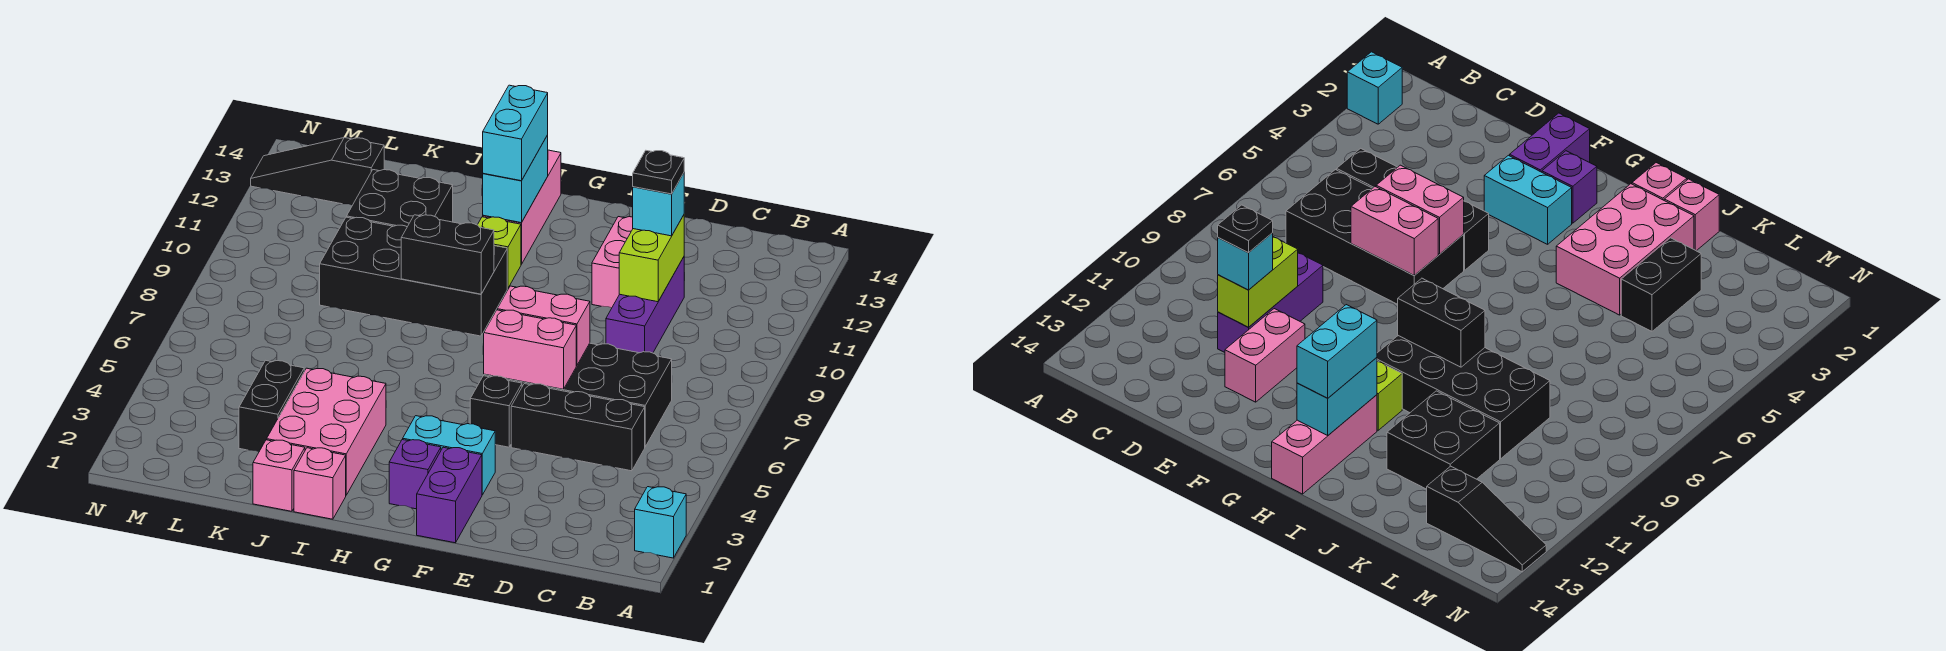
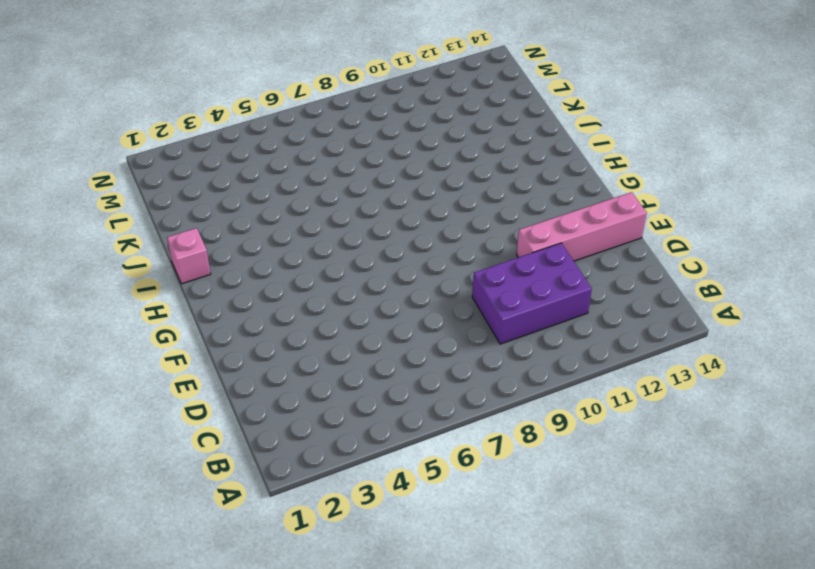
purple brick C9:D11 level 1 -> purple brick D9:D11 level 1
pink brick E11:E14 level 1 -> pink brick E11:E12 level 1
none -> cyan brick A2 level 1
none -> black brick C5:E5 level 1
none -> black brick C6:F7 level 1

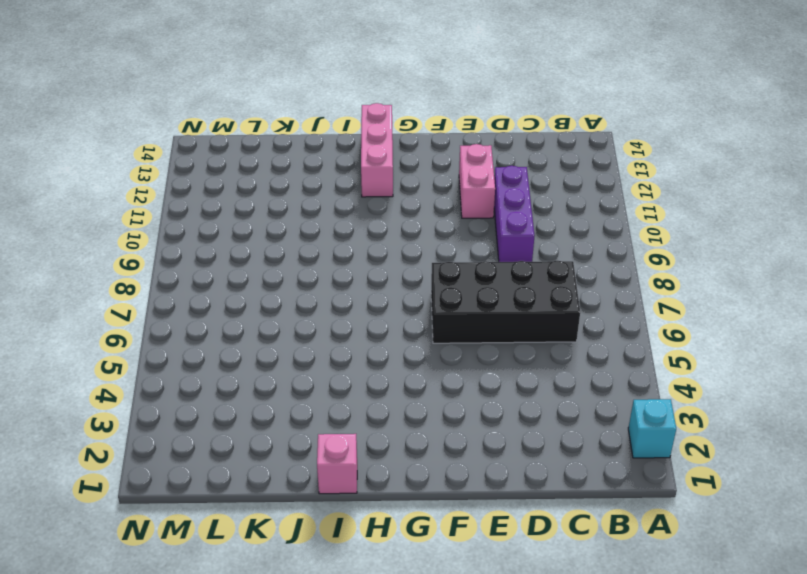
none -> black brick C5:E5 level 1
none -> purple brick F1:F2 level 1
none -> cyan brick F3:G3 level 1

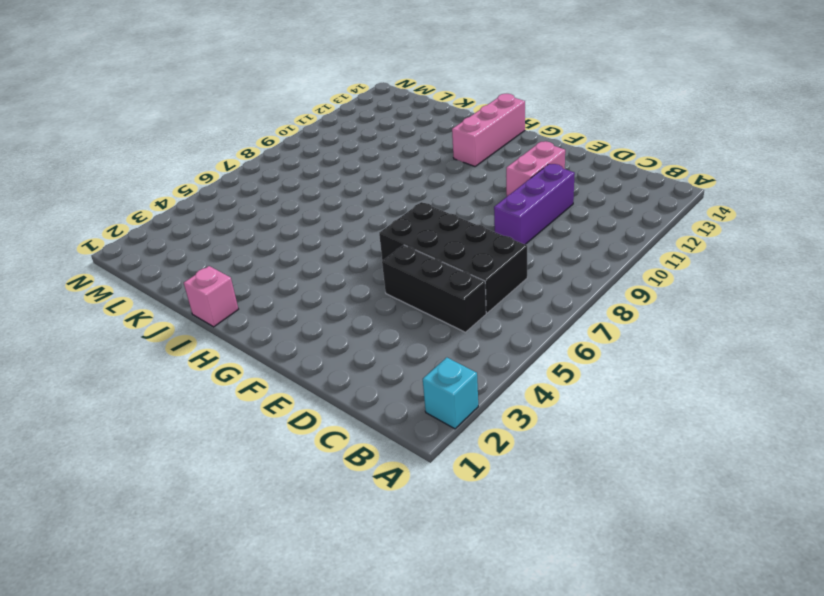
none -> purple brick F1:F2 level 1
none -> cyan brick F3:G3 level 1
none -> black brick F5 level 1

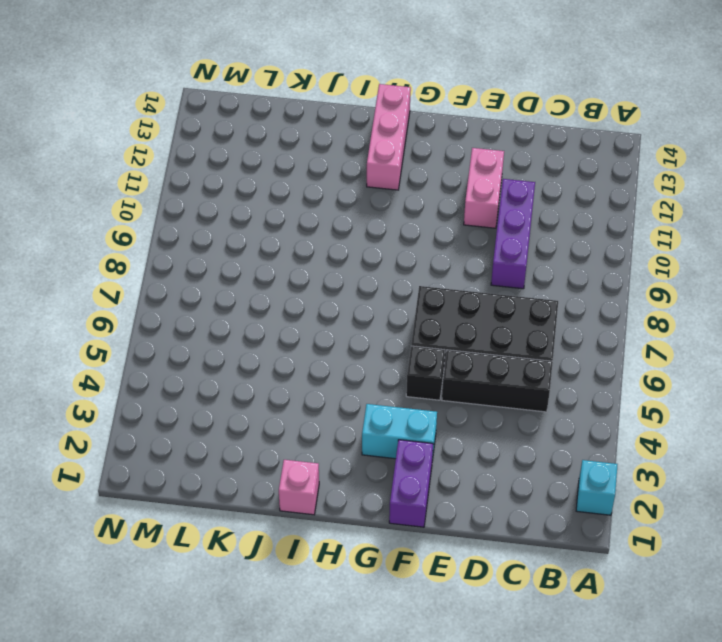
none -> purple brick G2 level 1
none -> black brick H9:K10 level 1
none -> lime brick H11 level 1

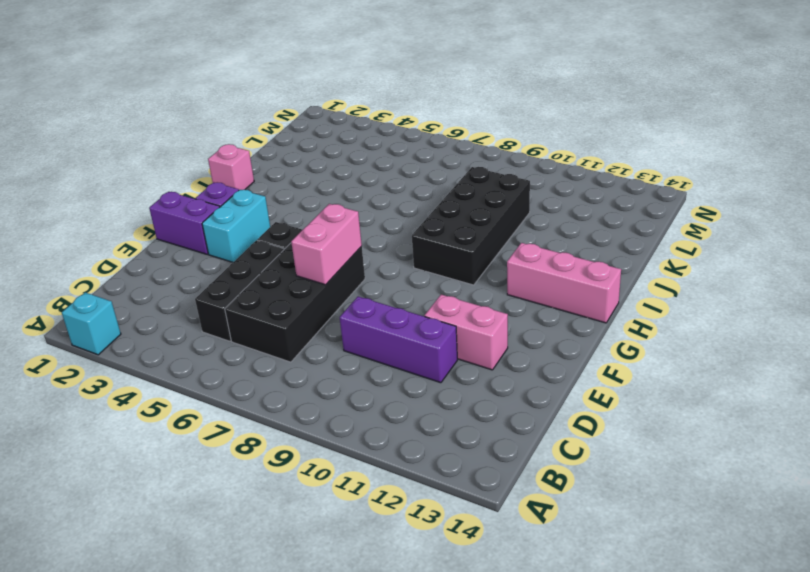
none -> lime brick H11 level 1
none -> pink brick I2:J4 level 1
none -> pink brick J1 level 1

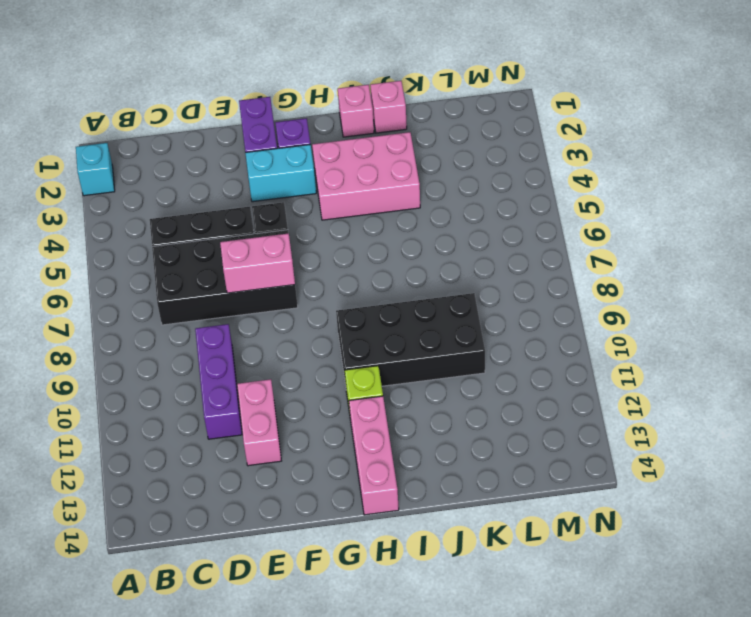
pink brick H3:J4 level 1 -> pink brick I2:J4 level 1
none -> black brick J11:K12 level 1
none -> black brick K3:K4 level 1
none -> black slope L13:N13 level 1 top L

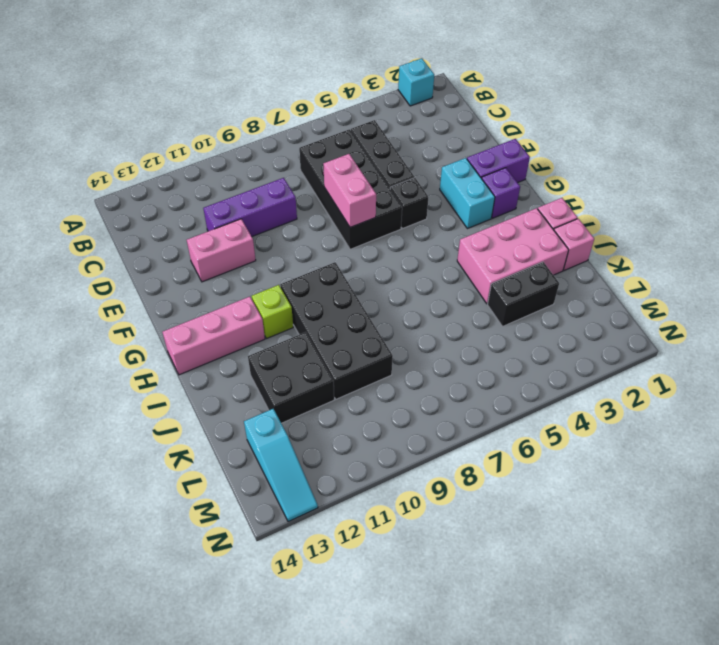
cyan slope L13:N13 level 1 top L -> black slope L13:N13 level 1 top L
none -> lime brick D10:D11 level 2
none -> pink brick E6:F6 level 2
none -> black brick H9:I9 level 2

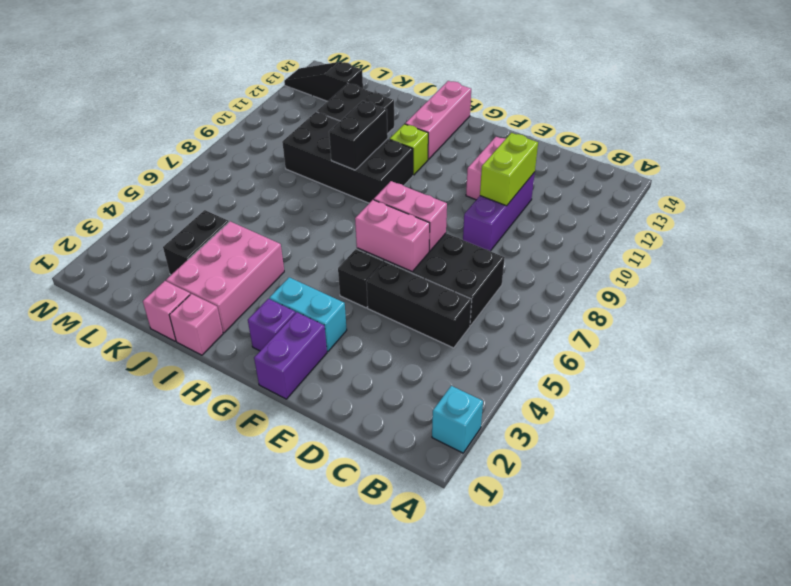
black brick I9:I10 level 2 -> black brick H9:I9 level 2
none -> cyan brick H12:H13 level 2
none -> cyan brick D11 level 3
none -> cyan brick H12:H13 level 3

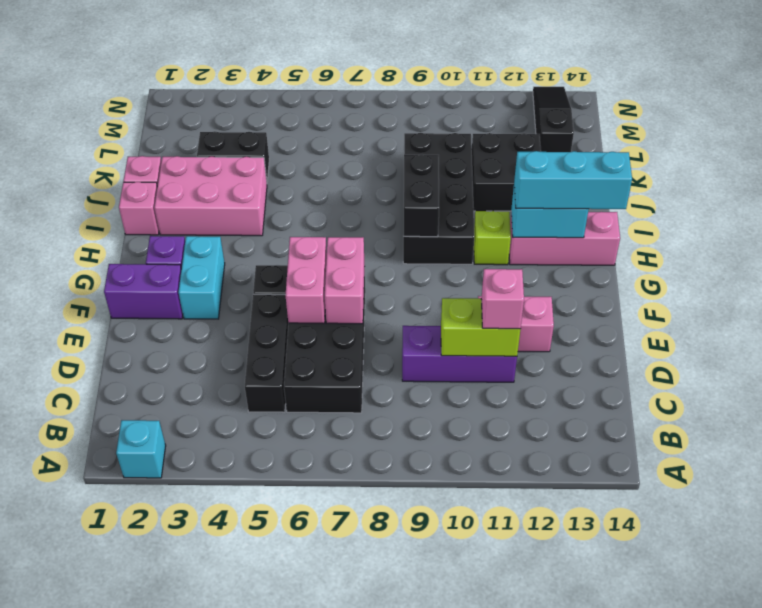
pink brick D11 level 3 -> cyan brick D11 level 3
cyan brick H12:H14 level 3 -> cyan brick H12:H13 level 3
none -> black plate D11 level 4

